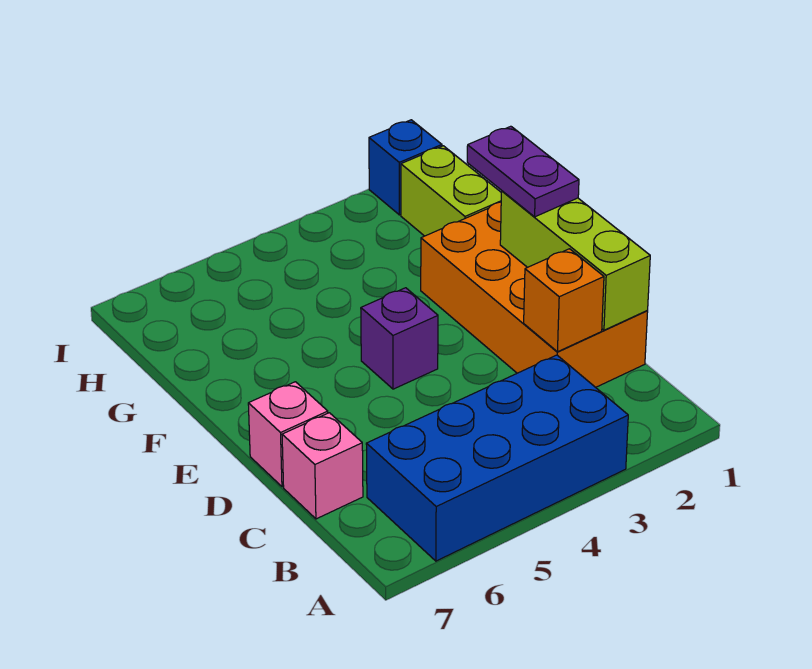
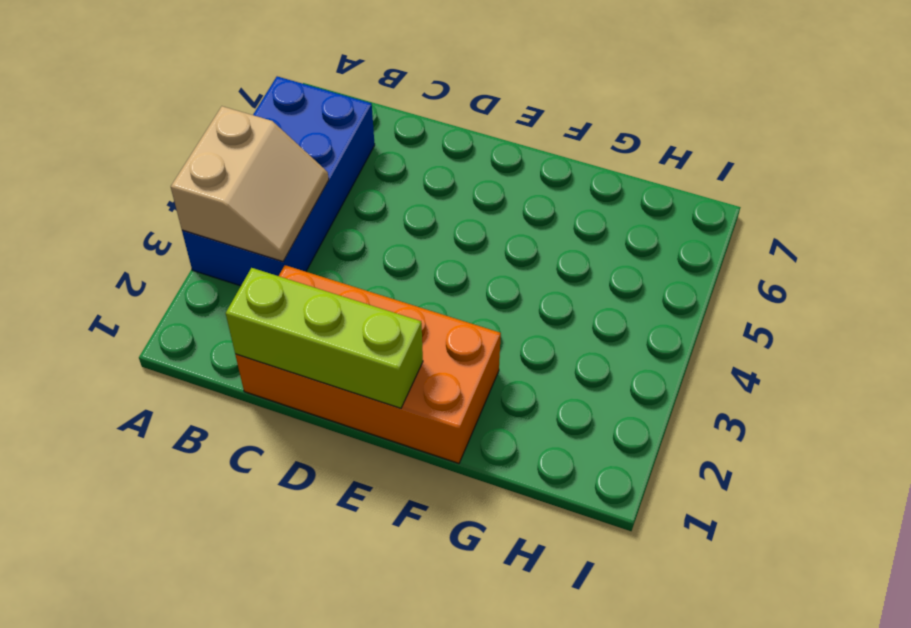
tan slope A3:B4 level 2 top A -> none
none -> pink brick C7 level 1
none -> pink brick D7 level 1

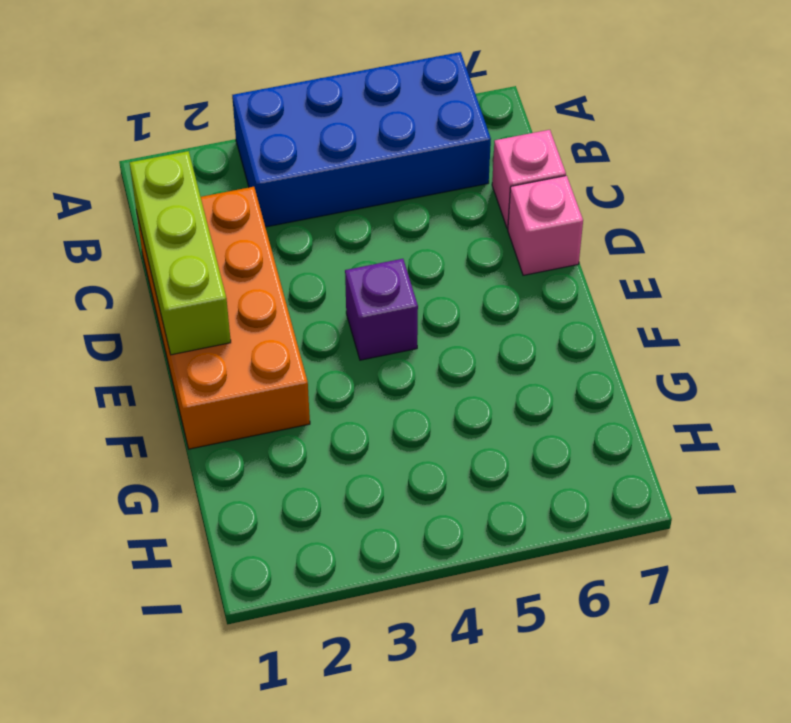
none -> lime brick G1:H1 level 1
none -> blue brick I1 level 1

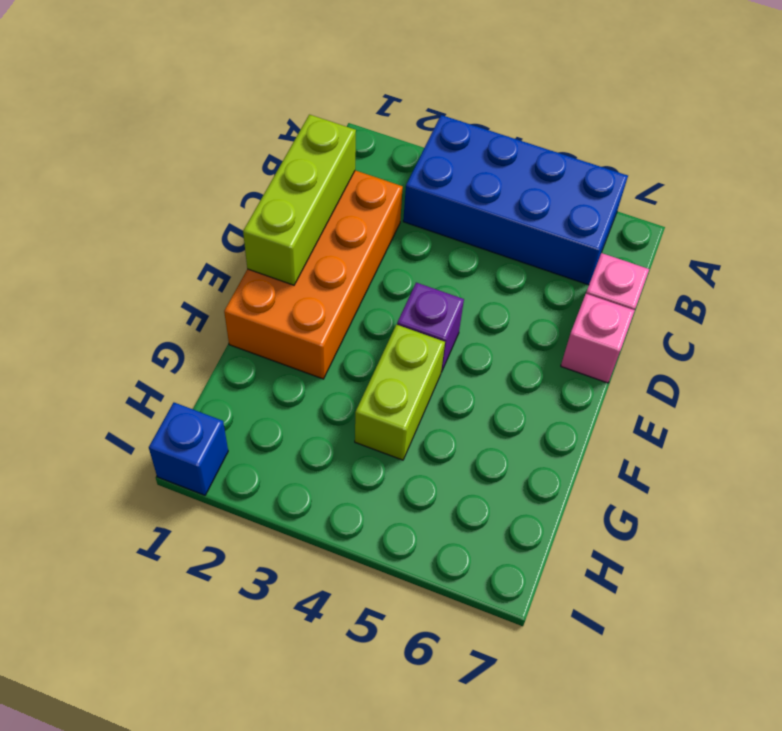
lime brick F4:G4 level 1 -> lime brick G1:H1 level 1
none -> orange brick C2 level 2
none -> purple plate E1:F1 level 3

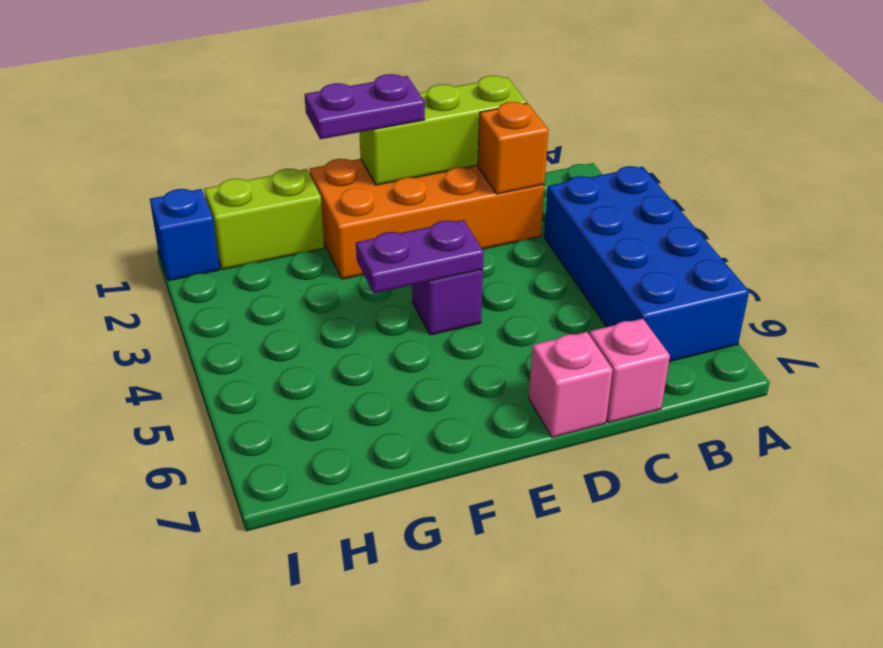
purple plate E4:F4 level 2 -> none

